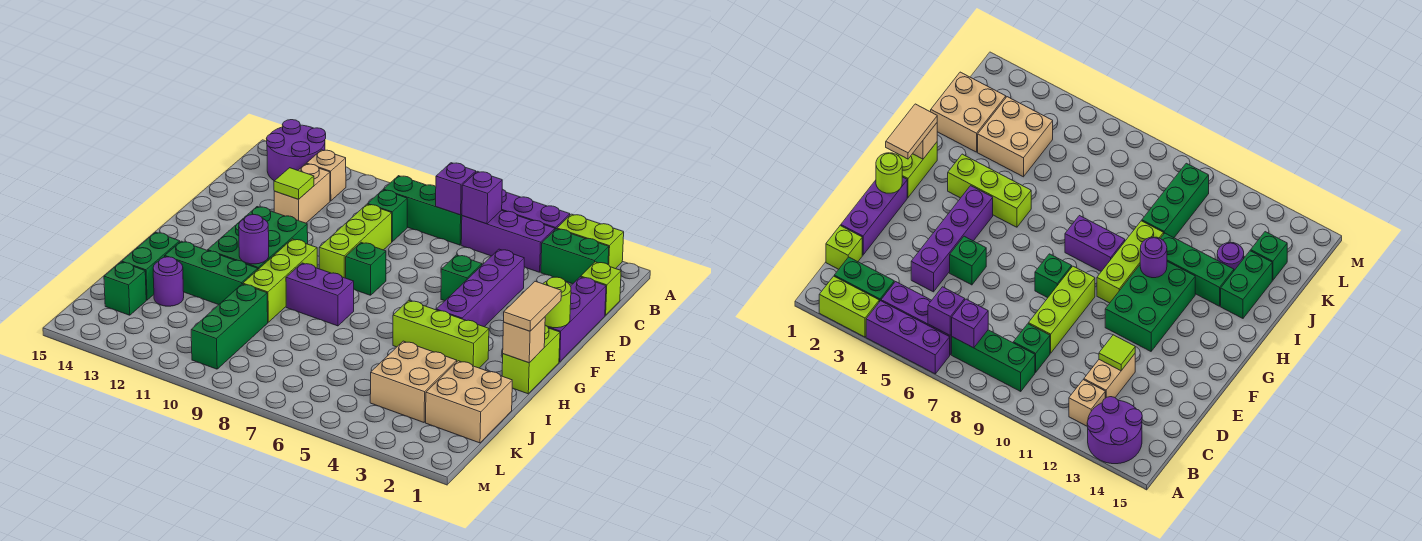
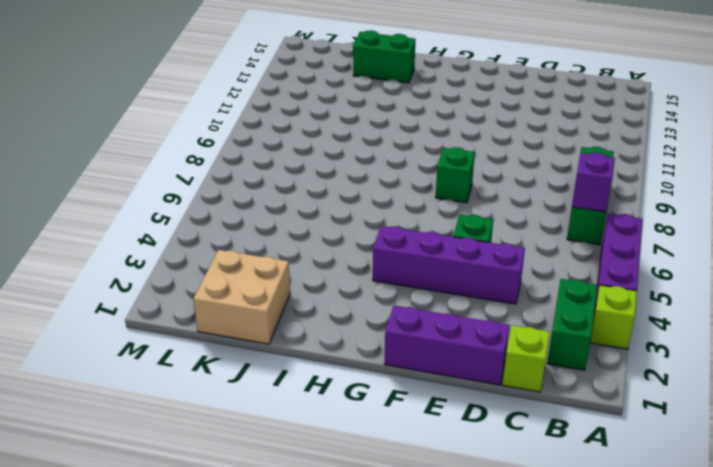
lime brick A3 level 1 -> lime brick A2:A3 level 1
none -> purple round brick A13:B14 level 1
none -> purple brick B4:B6 level 1
none -> tan brick B12 level 1
none -> green brick C9 level 1

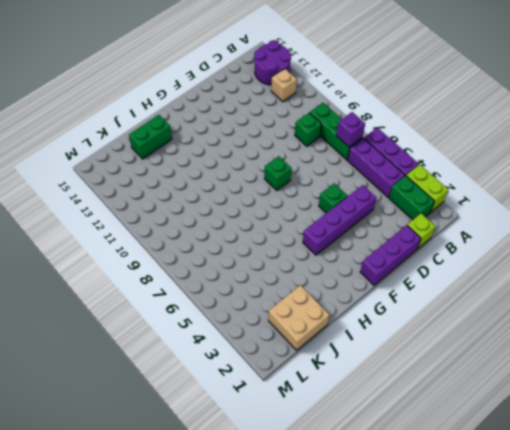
none -> tan brick C12:D12 level 1
none -> lime brick D9:F9 level 1
none -> green brick F11:H12 level 1
none -> lime brick G1:H1 level 1

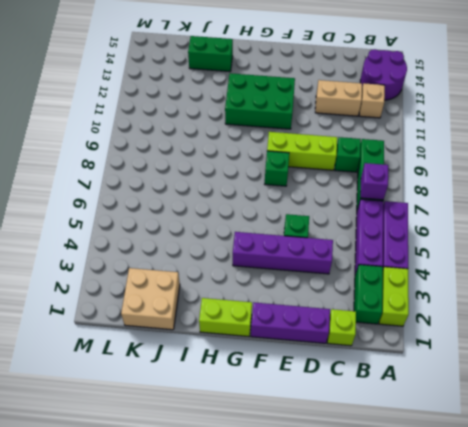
none -> lime brick G10:I10 level 1
none -> lime brick H3:H5 level 1
none -> purple brick H8:H9 level 1
none -> green brick I11:I13 level 1

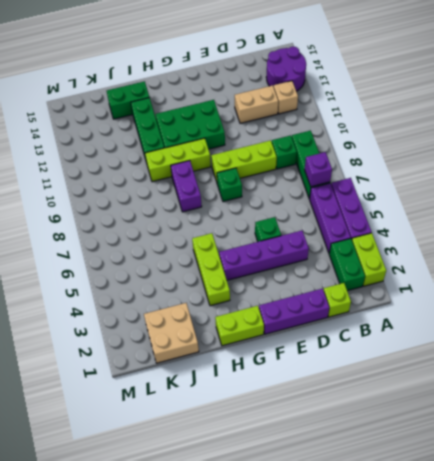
none -> tan brick J3:K4 level 1
none -> green brick J10:L10 level 1
none -> purple round brick J13 level 1
none -> green brick K14 level 1

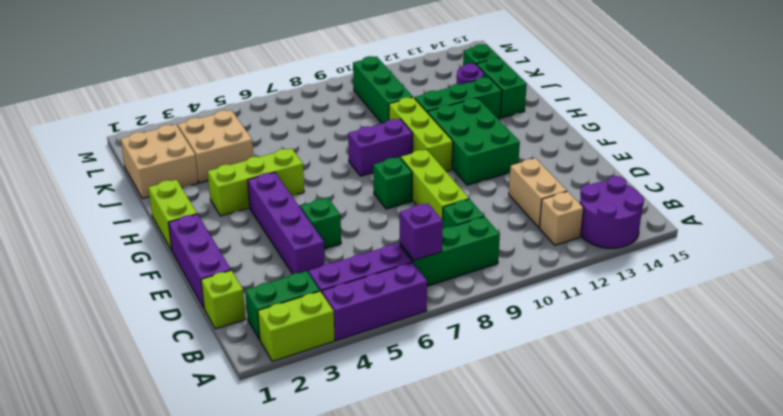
none -> purple brick B6 level 2
none -> lime tile D12 level 2
none -> lime round brick F1 level 2
none -> tan brick H1 level 2

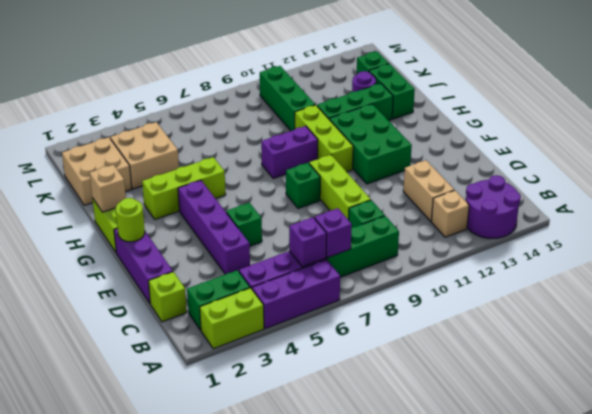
none -> lime tile D12 level 2
none -> purple round brick H11 level 2
none -> tan tile G1:H1 level 3

